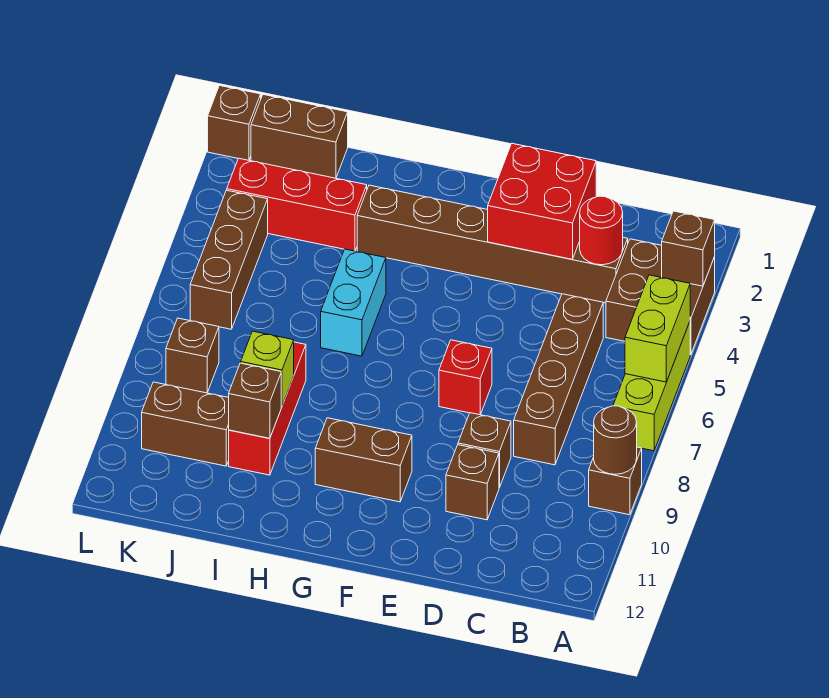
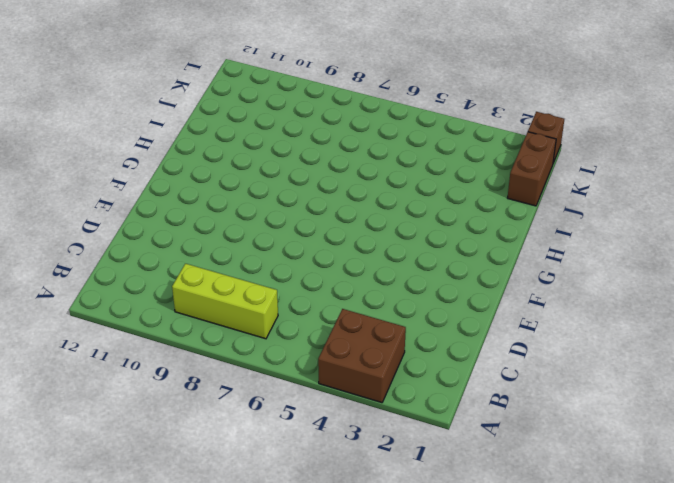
lime brick B7:B9 level 1 -> lime brick A5:A7 level 1
none -> brown brick A9 level 1
none -> brown brick C3:H3 level 1
none -> brown brick C5:C8 level 1

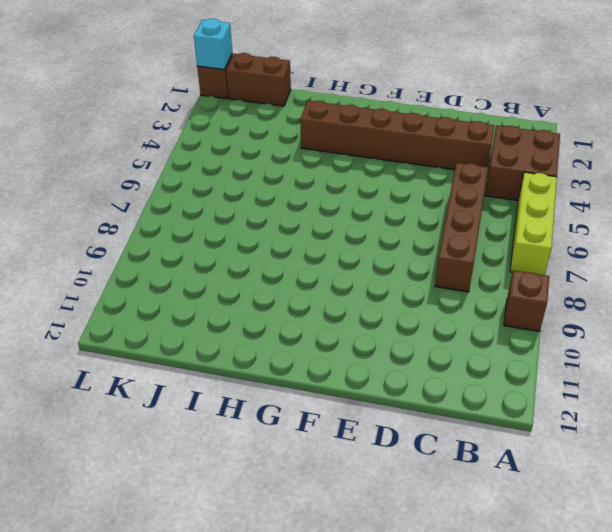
cyan brick L1 level 2 -> none
none -> brown brick D9 level 1
none -> brown brick D10 level 1
none -> red brick E7 level 1

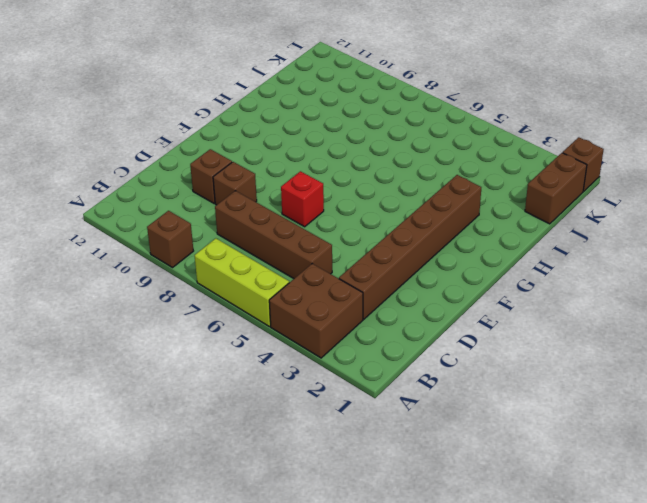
none -> brown brick F10:G10 level 1
none -> cyan brick H5:H6 level 1
none -> red brick I3:K3 level 1

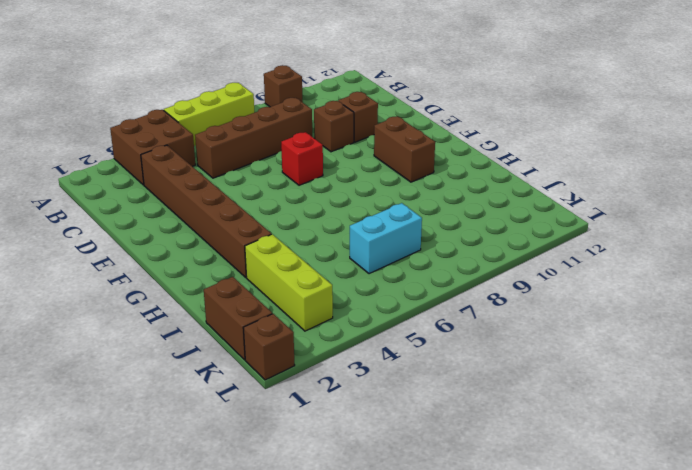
lime brick I3:K3 level 1 -> red brick I3:K3 level 1
cyan brick J6:J7 level 1 -> cyan brick H5:H6 level 1
none -> red brick I8:I10 level 1
none -> brown brick J10:K10 level 1
none -> brown brick K4:K6 level 1

